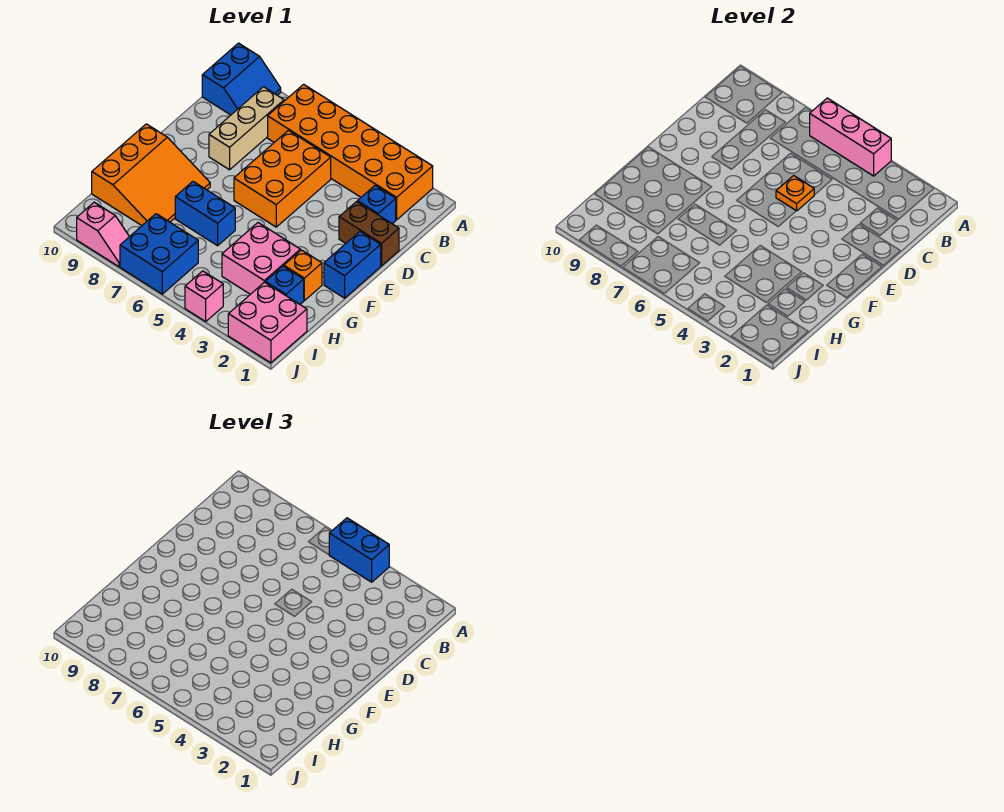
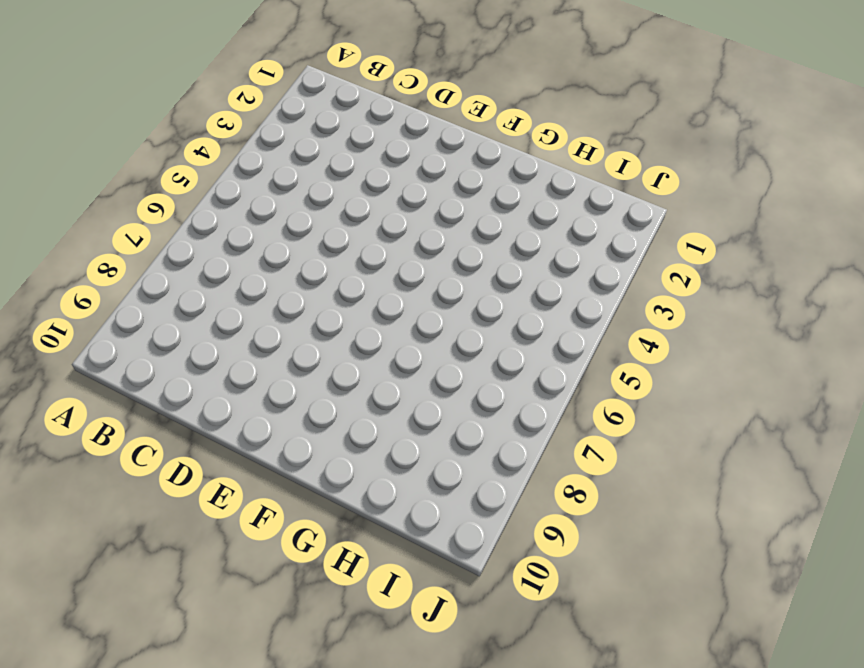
none -> orange brick A2:B7 level 1
none -> blue slope A9:B10 level 1 top 10
none -> tan brick B8:D8 level 1

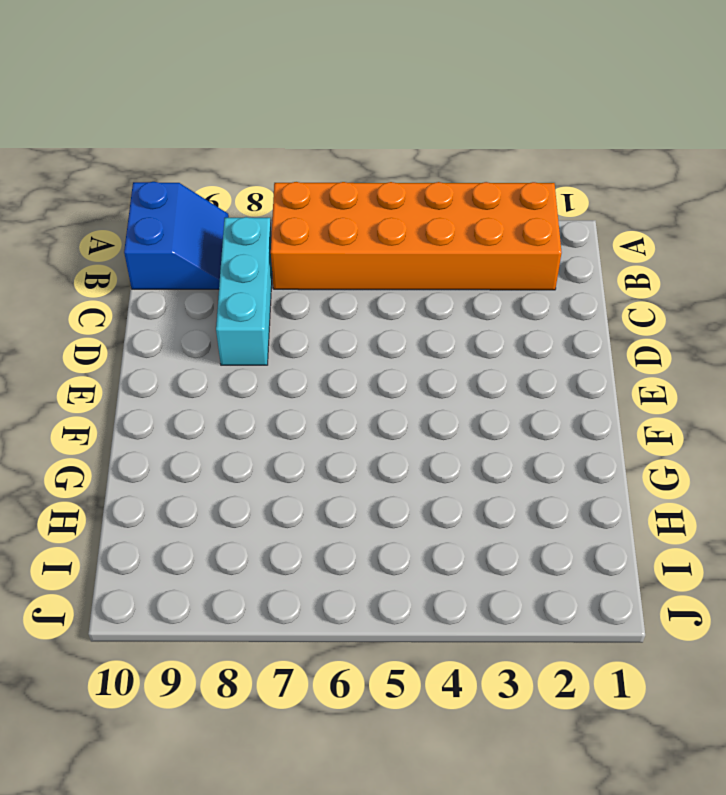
cyan brick B8:D8 level 1 -> tan brick B8:D8 level 1
none -> blue brick C2 level 1
none -> orange brick C5:E6 level 1
none -> brown brick D1:D2 level 1

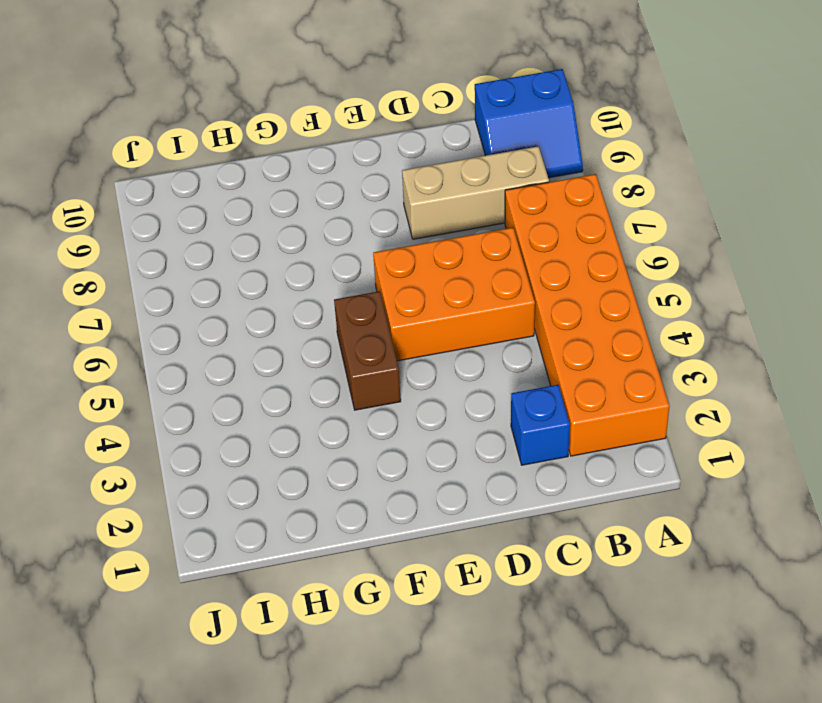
brown brick F4:F5 level 1 -> brown brick D1:D2 level 1
none -> blue brick E1:F1 level 1
none -> orange slope F8:H10 level 1 top 10
none -> orange brick G2 level 1

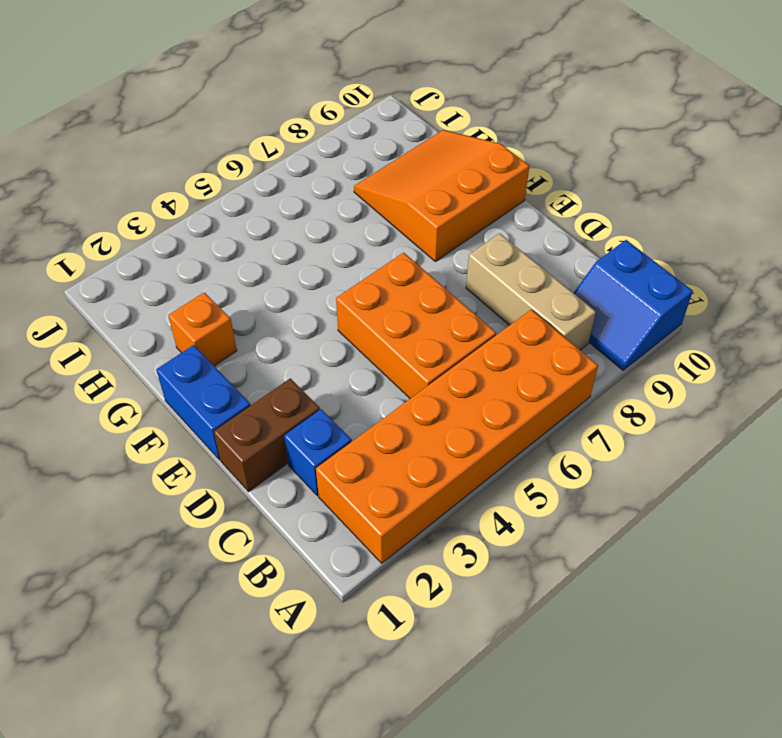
orange slope F8:H10 level 1 top F -> orange slope F8:H10 level 1 top 10
none -> pink brick G3:H4 level 1
none -> blue brick G6:G7 level 1
none -> blue brick H2 level 1

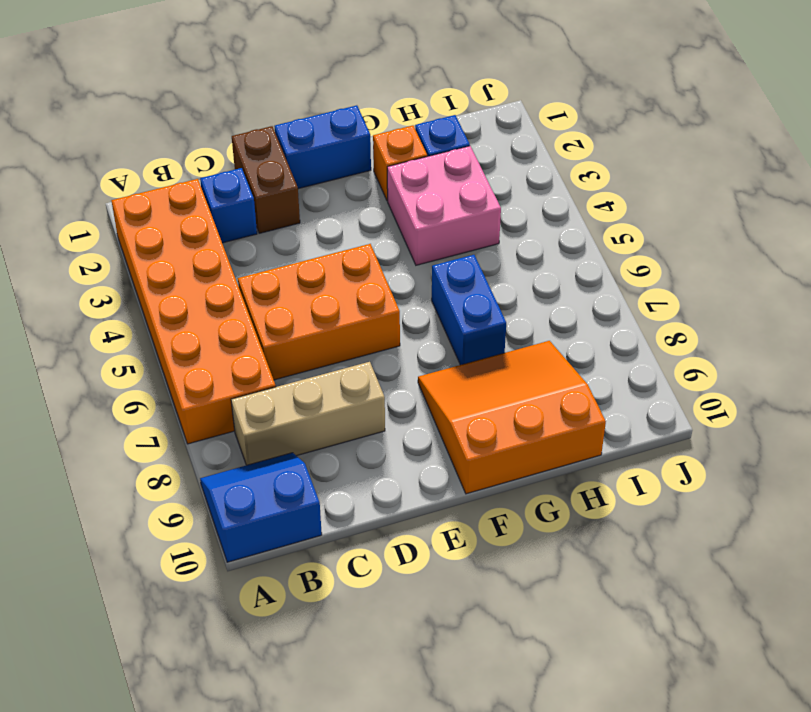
none -> pink brick I1:J2 level 1
none -> blue brick I6:J7 level 1
none -> pink brick J4 level 1

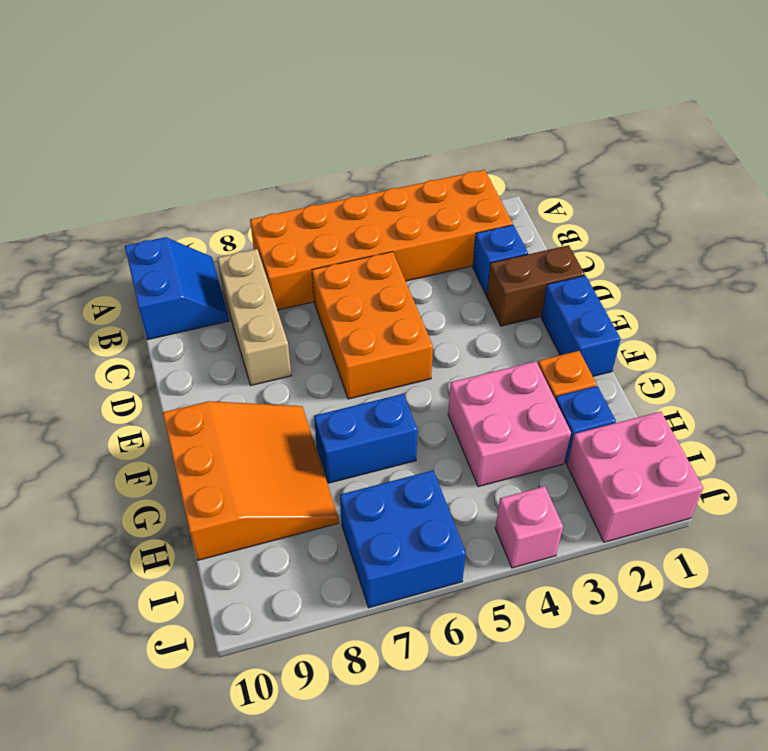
none -> pink slope J8:J9 level 1 top 9
none -> pink brick A4:A6 level 2
none -> orange plate D5 level 2

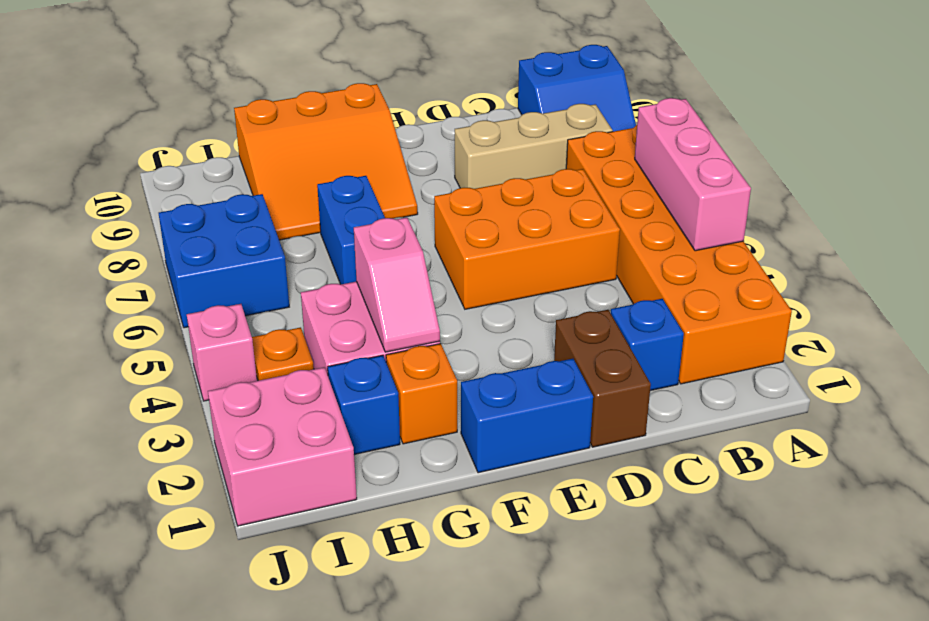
pink slope G3:G4 level 2 top 4 -> pink slope J8:J9 level 1 top 9
orange plate I4 level 1 -> orange plate D5 level 2
none -> blue brick A4:A5 level 3

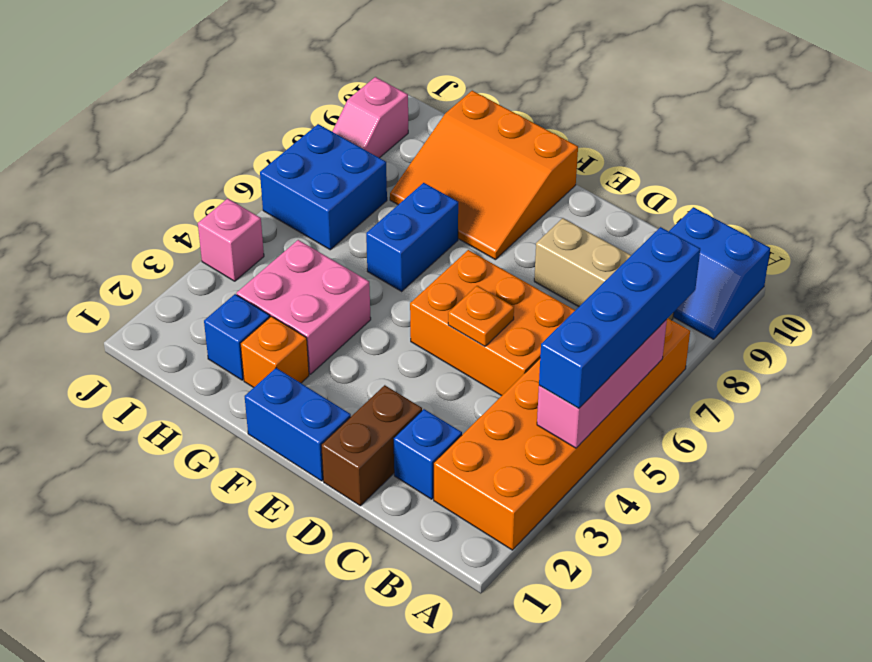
blue brick A4:A7 level 3 -> blue brick A4:A5 level 3
none -> pink brick I1:J2 level 1

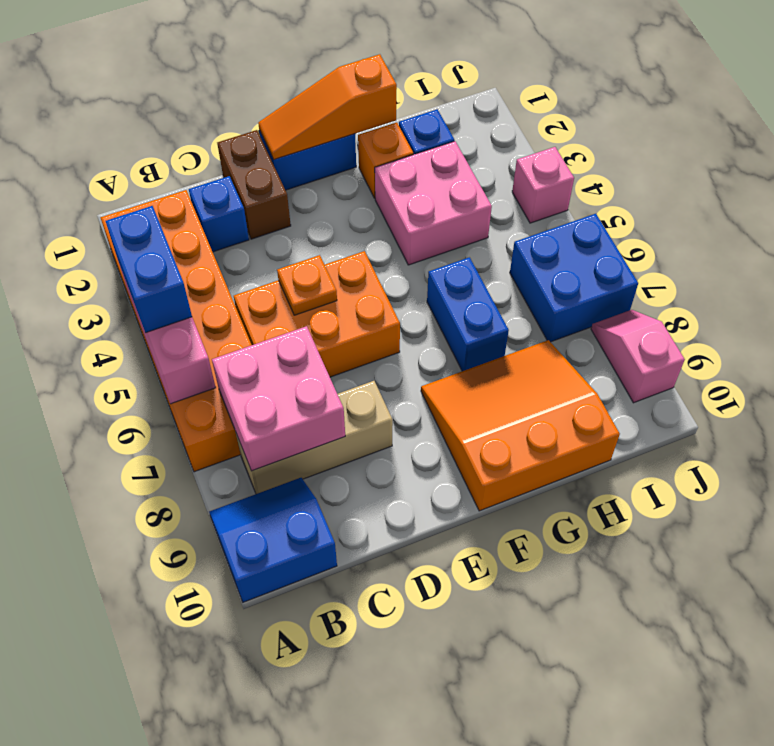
pink brick B7:C8 level 2 -> pink brick I1:J2 level 1
orange slope E1:G1 level 2 top G -> none

